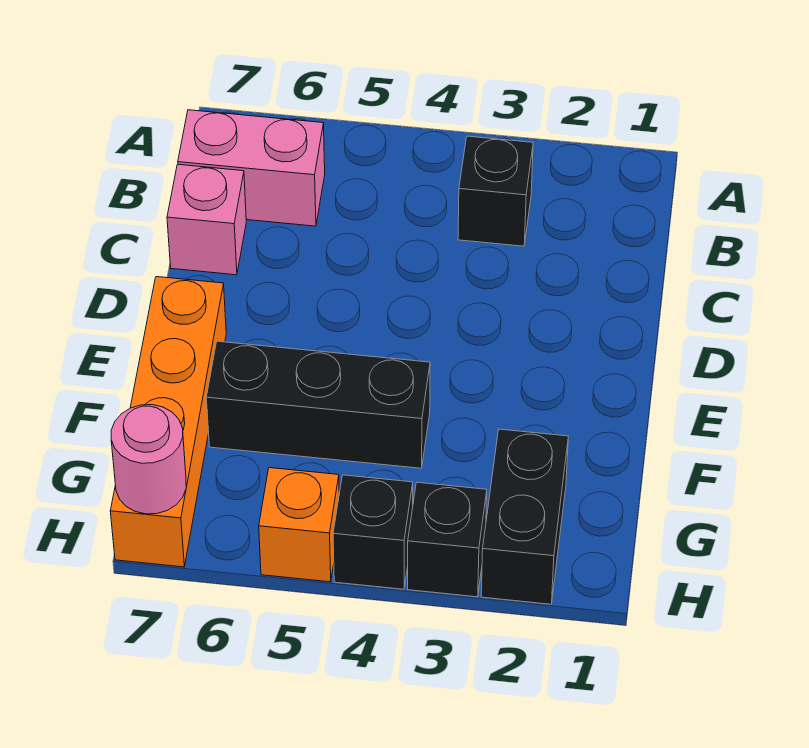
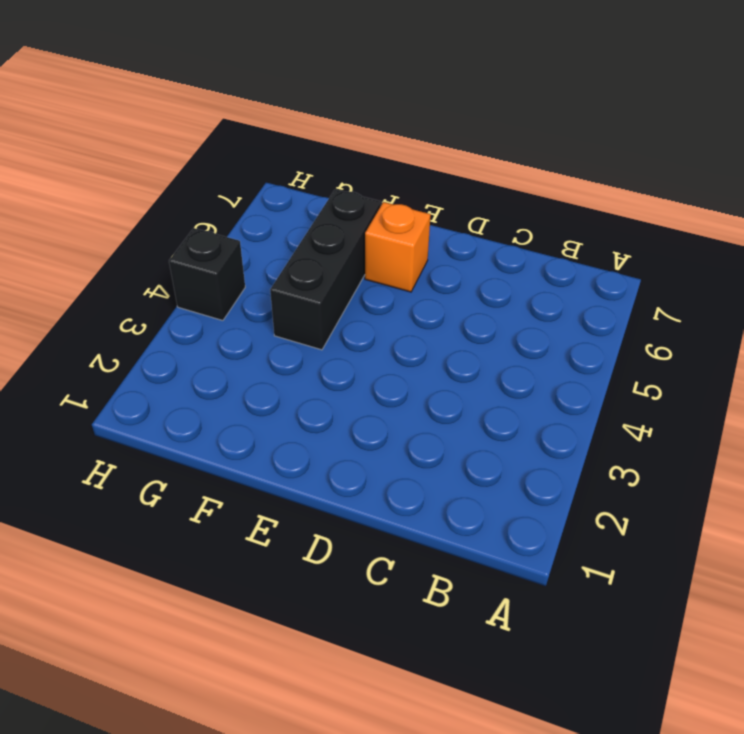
orange brick E6 level 1 -> orange brick H5 level 1
none -> black brick B3 level 1
none -> pink brick B6:B7 level 1

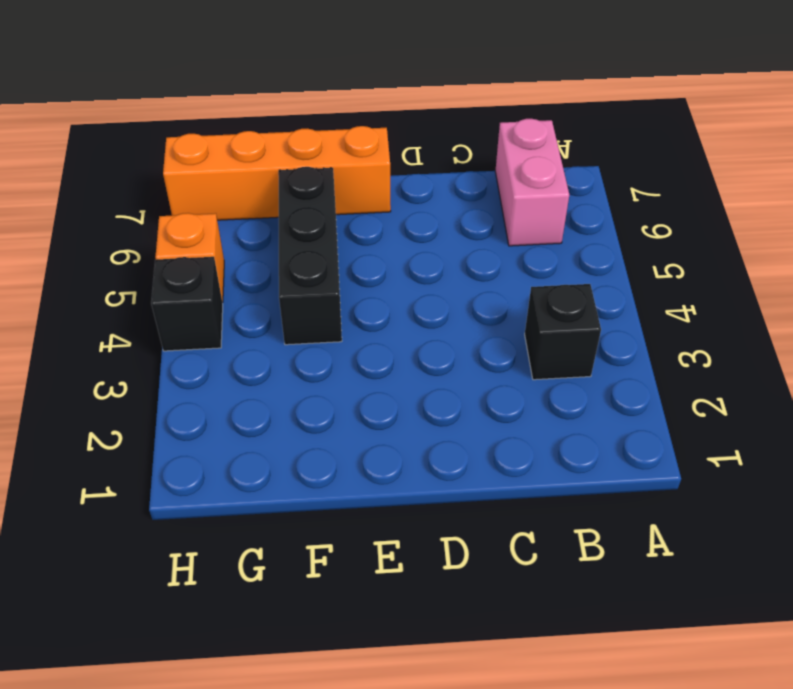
none -> pink brick C7 level 1
none -> black brick G2:H2 level 1

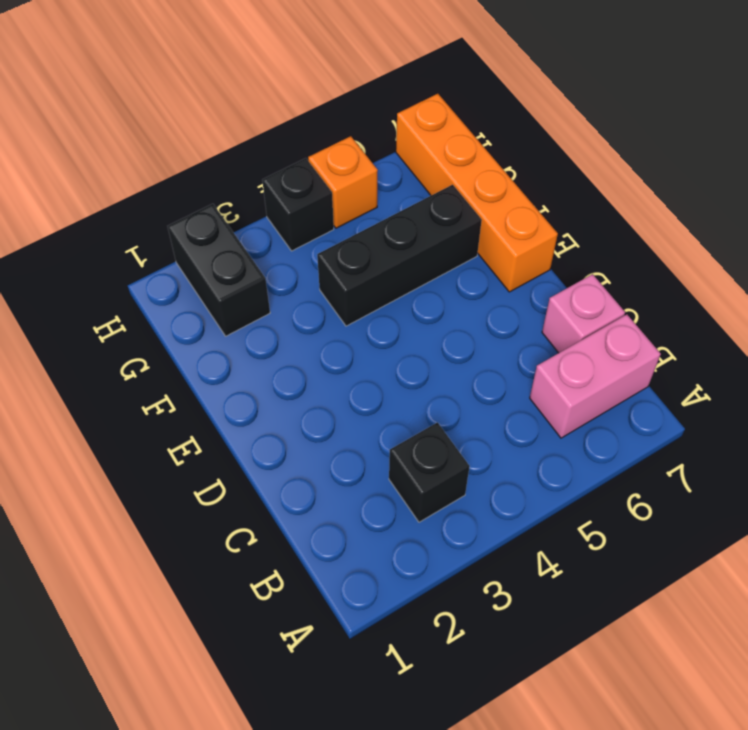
none -> black brick H3 level 1
none -> pink round brick H7 level 2

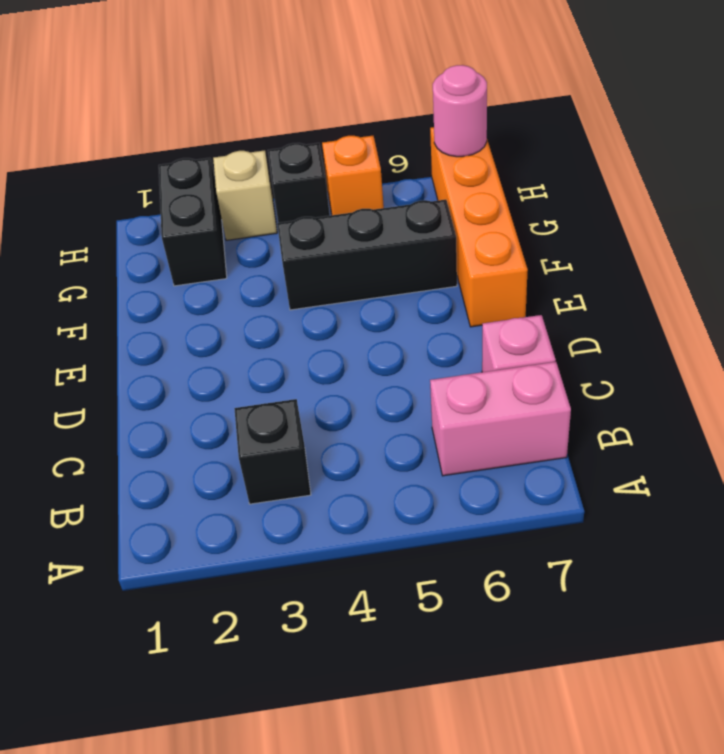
tan brick H3 level 1 -> black brick H3 level 1

